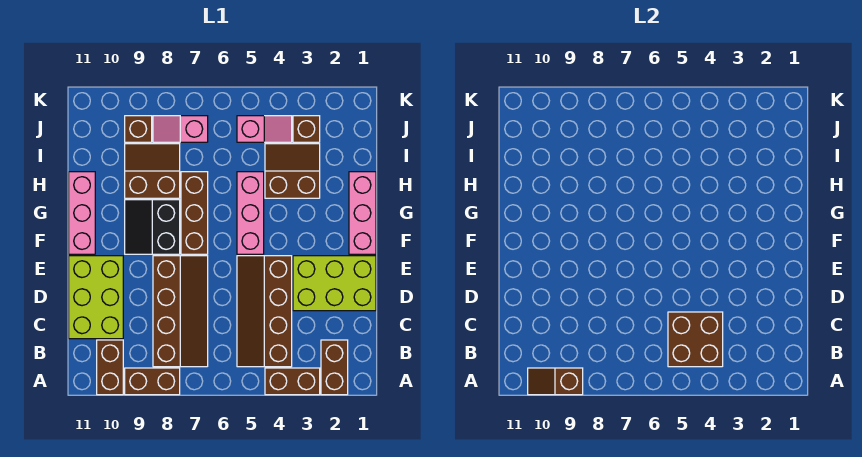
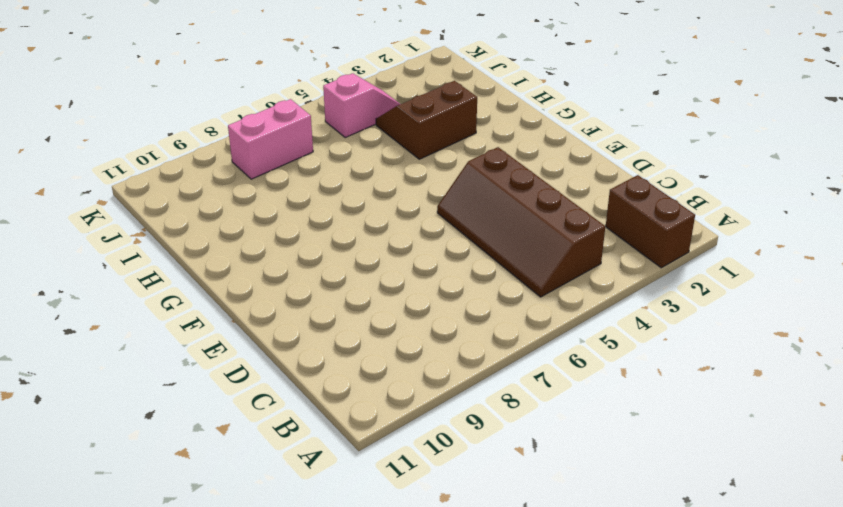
pink brick J7:J8 level 1 -> pink slope J7:J8 level 1 top 7
none -> brown brick A3:A4 level 1
none -> brown brick A8:A9 level 1
none -> brown brick A10:B10 level 1

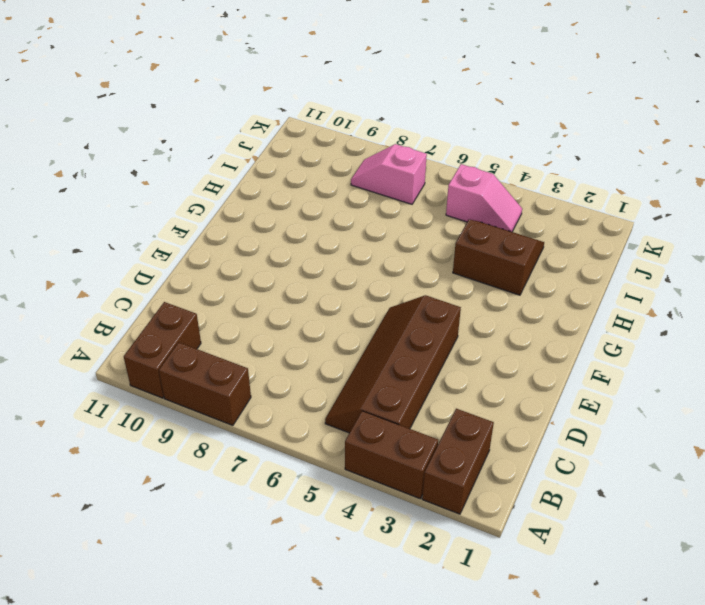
none -> brown slope B7:E8 level 1 top 8
none -> lime brick C10:E11 level 1
none -> lime brick D1:E3 level 1

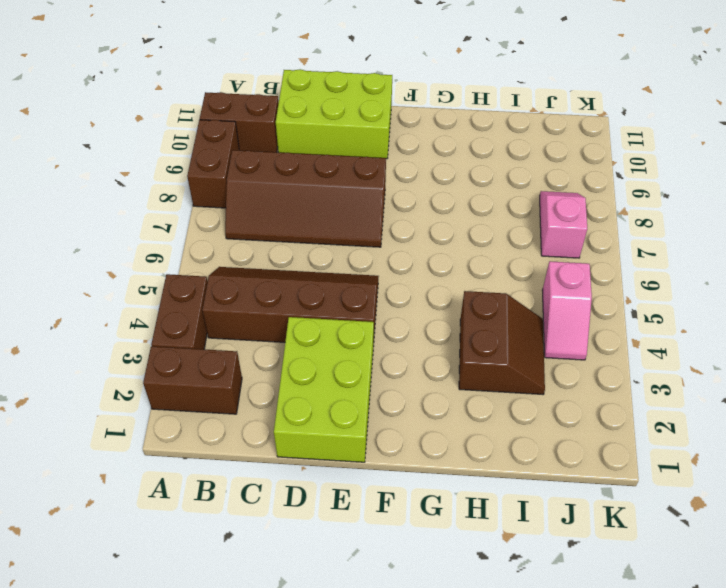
none -> pink brick F1:H1 level 1
none -> pink brick F5:H5 level 1
none -> brown brick F7:H7 level 1

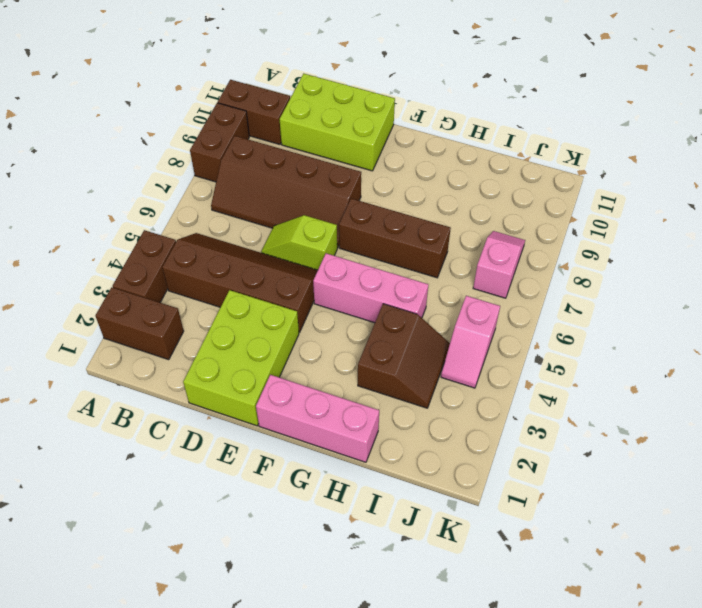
lime slope D6:E6 level 1 top E -> none
none -> black slope F8:G9 level 1 top 8
none -> pink brick F11:H11 level 1
none -> brown slope H8:I9 level 1 top H

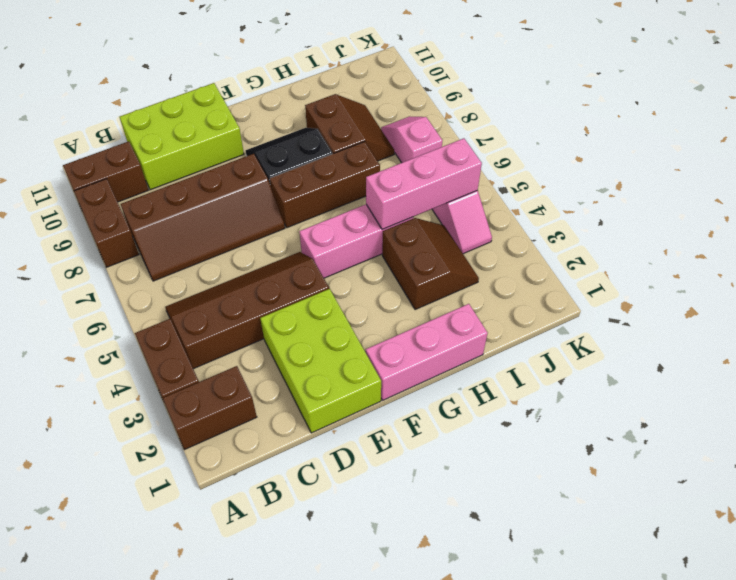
pink brick H5:J5 level 2 -> pink brick F11:H11 level 1
none -> brown brick J3 level 1
none -> brown brick J9 level 1
none -> brown slope A9:A10 level 2 top 9

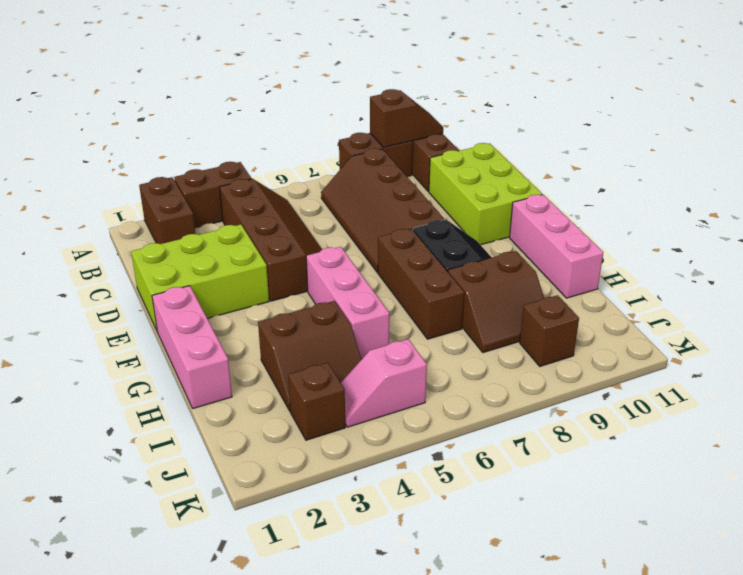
none -> pink slope J7:J8 level 1 top 7
none -> brown brick B4:C5 level 2

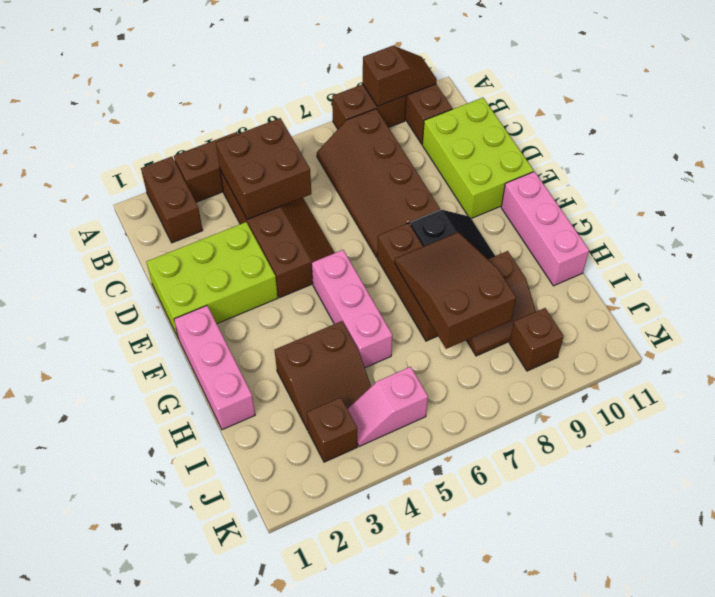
brown slope G7:I8 level 2 top I -> none
none -> pink slope J7:J8 level 1 top 7

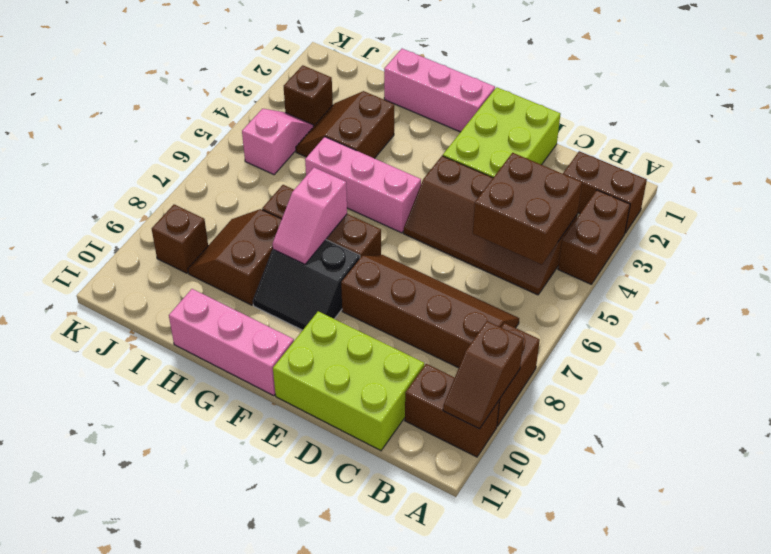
pink slope G7:G8 level 2 top 7 -> pink slope J7:J8 level 1 top 7

